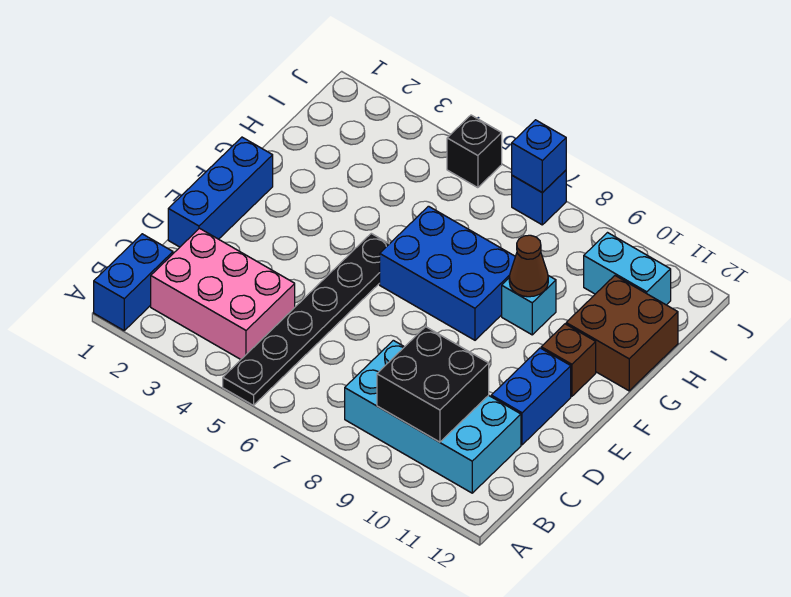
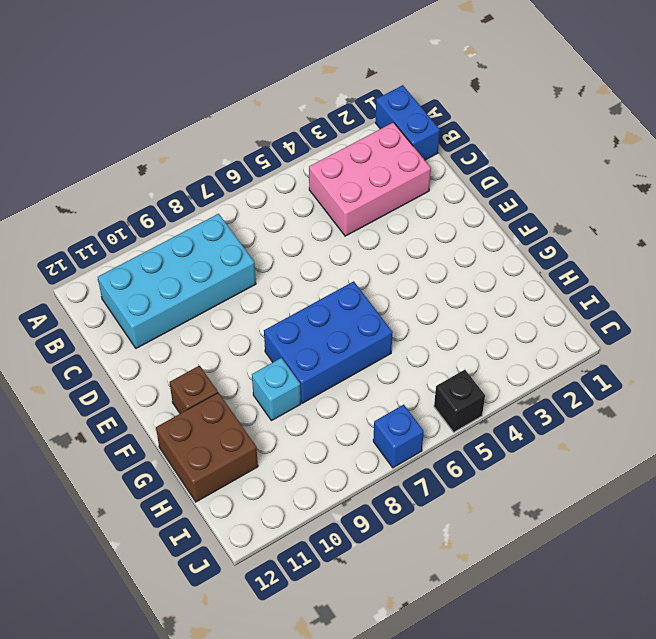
none -> black plate A5:F5 level 1
none -> blue brick D1:F1 level 1
none -> blue brick D11:E11 level 1

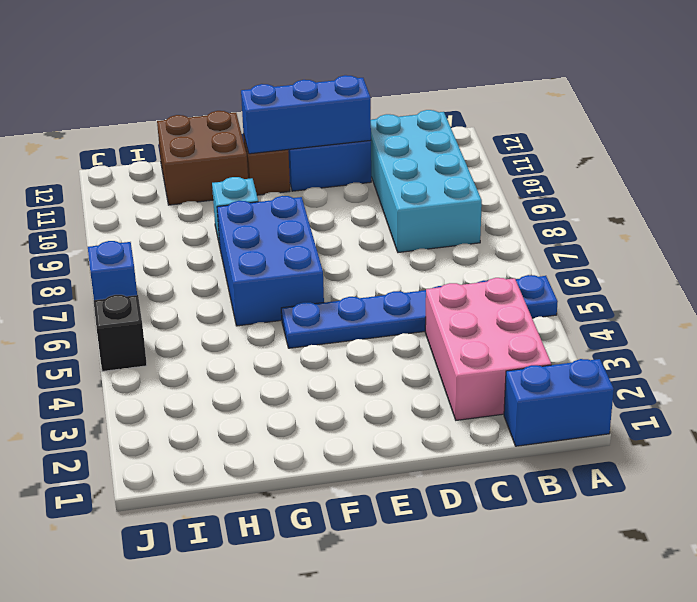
blue plate A5:F5 level 1 -> black plate A5:F5 level 1
blue brick D11:F11 level 2 -> blue brick D1:F1 level 1
none -> cyan brick I10:I11 level 1
none -> black brick B9:C10 level 2
none -> brown cone G9 level 2

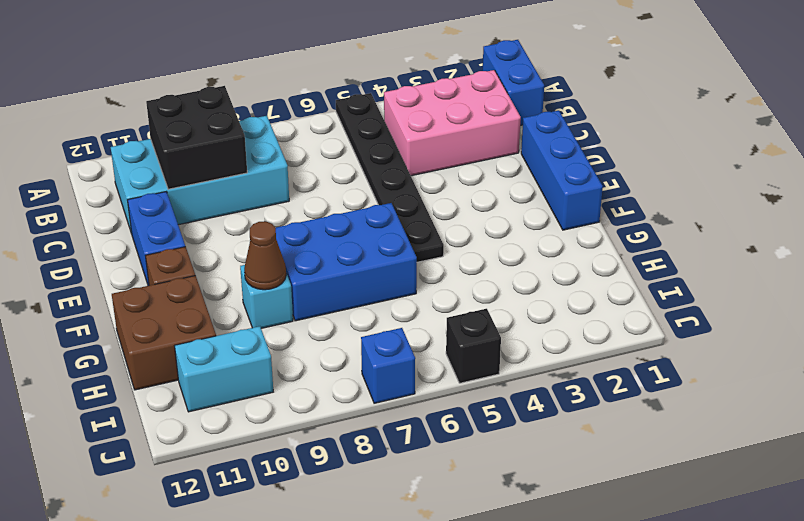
none -> blue brick J7 level 2

